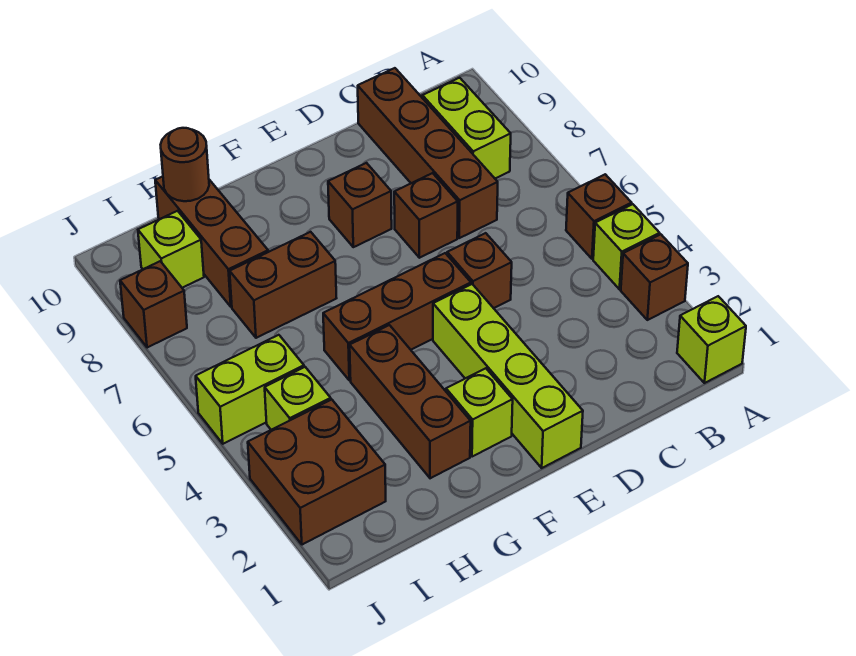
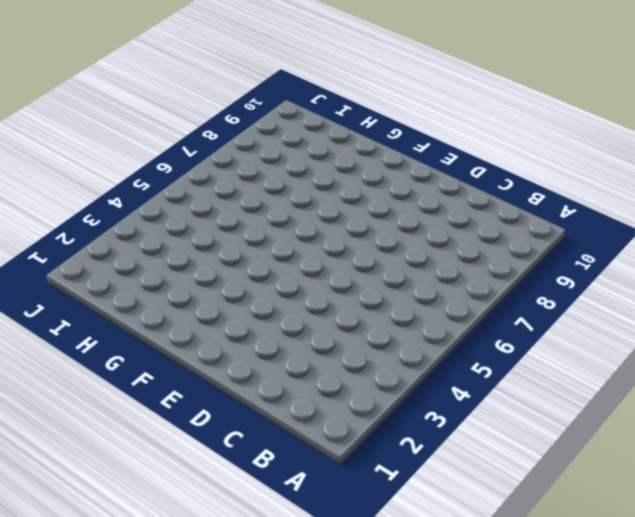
none -> lime brick A1 level 1
none -> brown brick A3 level 1
none -> lime brick A4 level 1

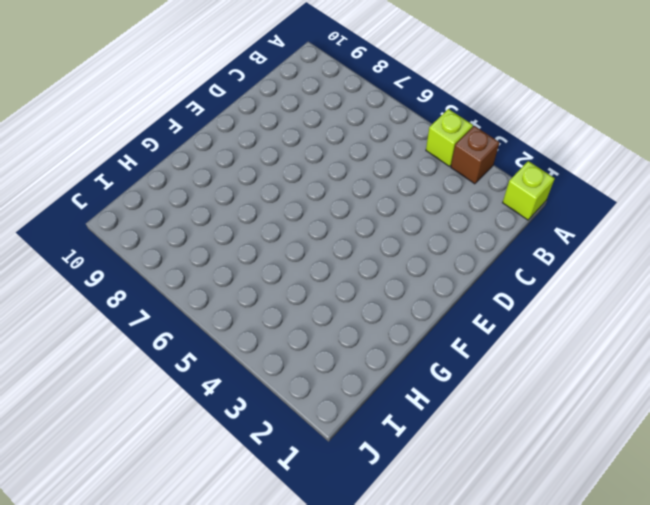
none -> brown brick A5 level 1
none -> lime brick B8:B9 level 1
none -> brown brick C7:C10 level 1

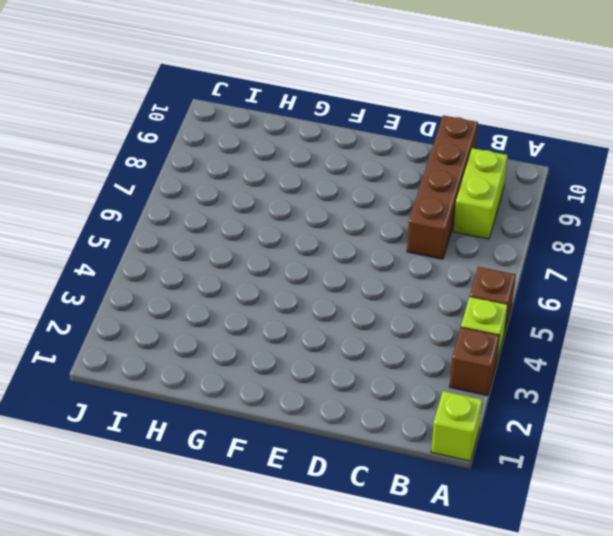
none -> brown brick D5 level 1
none -> brown brick D7 level 1
none -> lime brick E1:E4 level 1

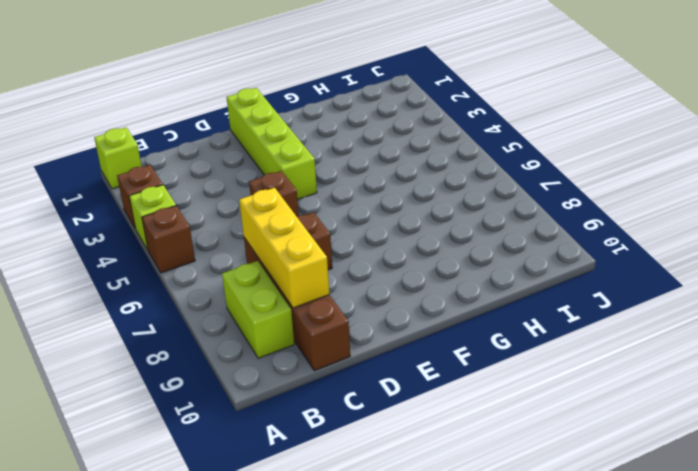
yellow brick C7:C9 level 2 -> none
none -> brown brick E5:G5 level 1
none -> brown brick E8 level 1
none -> lime brick F2 level 1

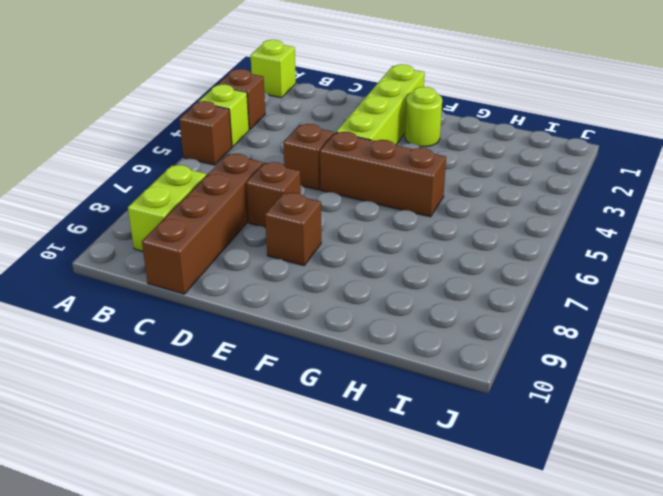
lime round brick F2 level 1 -> lime brick F2 level 1
none -> brown brick G2:G4 level 1
none -> brown brick G7:H7 level 1
none -> brown brick H8:H10 level 1

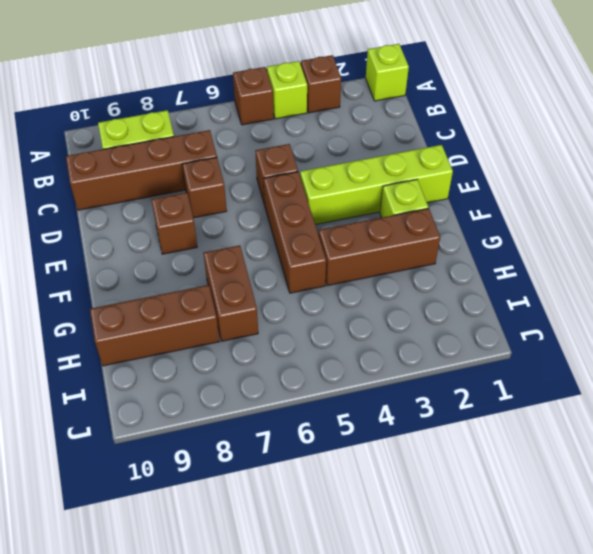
none -> brown brick I2:J3 level 1
none -> lime brick I4 level 1
none -> lime brick I5:J5 level 1

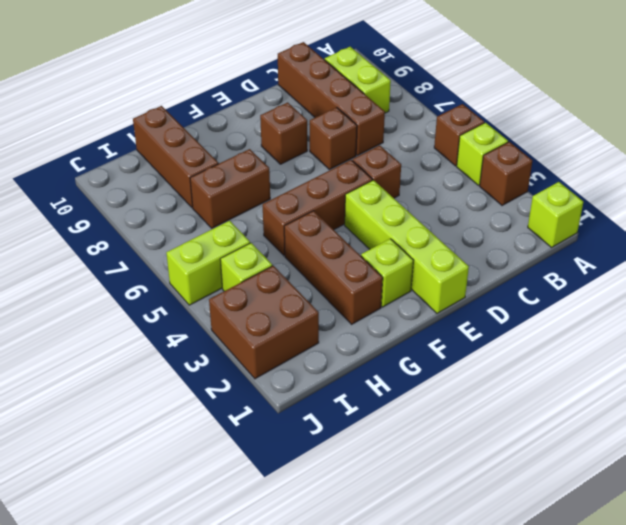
none -> lime brick I9 level 1
none -> brown brick J8 level 1
none -> brown round brick H10 level 2

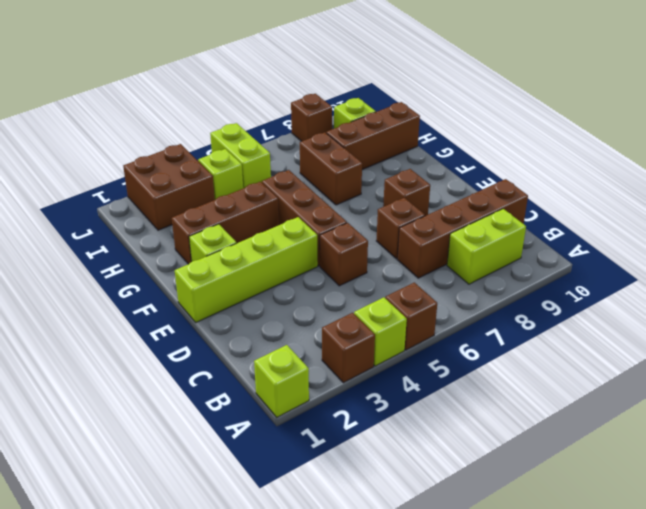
none -> brown round brick H10 level 2

